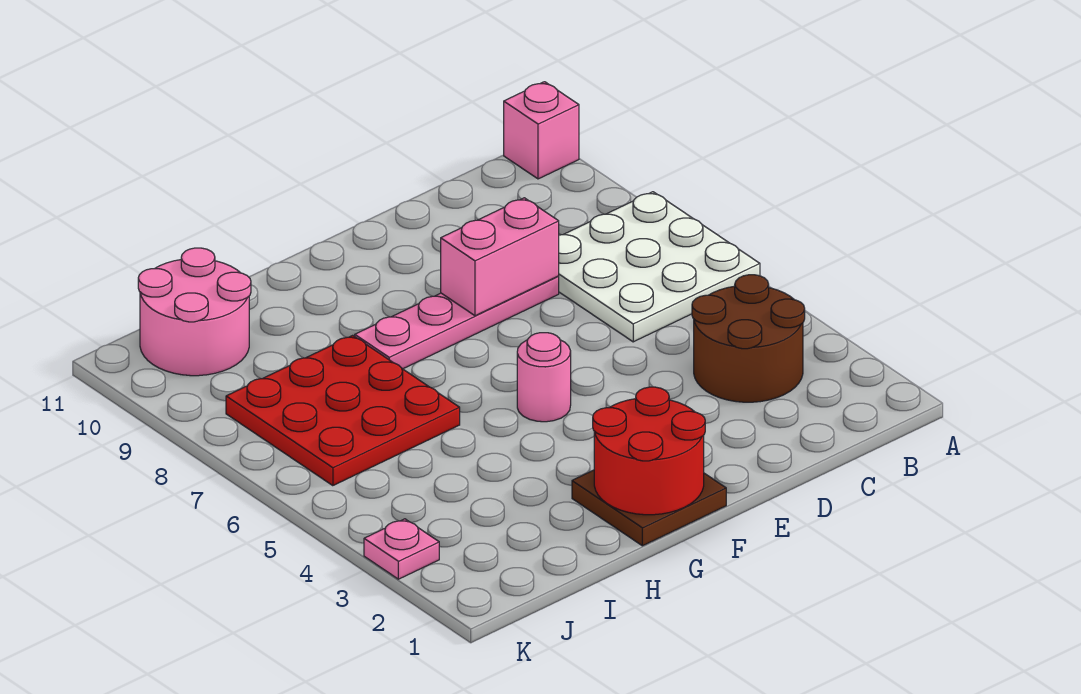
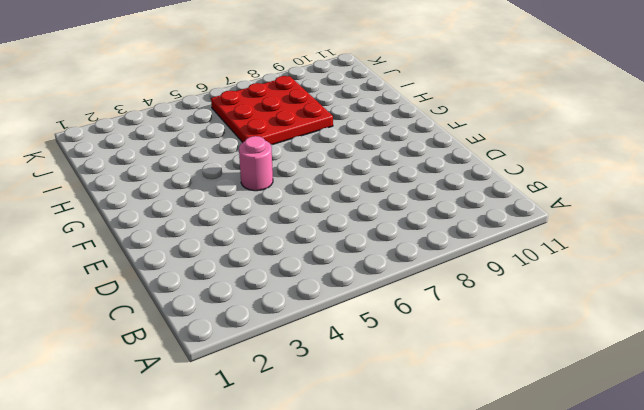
none -> white plate A6:C8 level 1
none -> pink brick A11 level 1

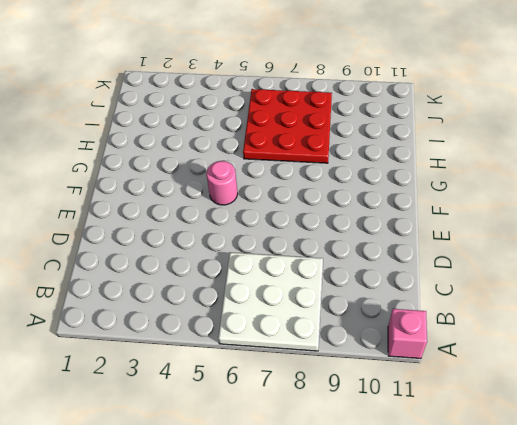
none -> brown round brick B3:C4 level 1
none -> pink plate D8:G8 level 1

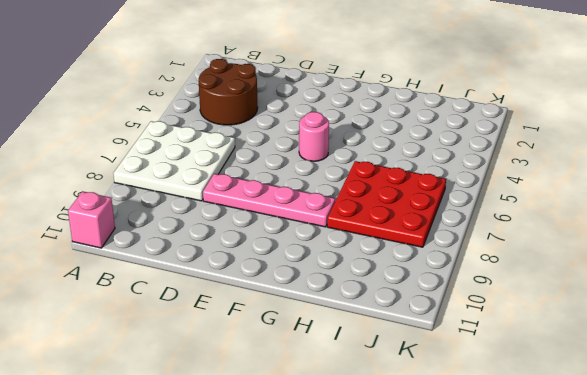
none -> brown plate F1:G2 level 1
none -> pink round brick I10:J11 level 1

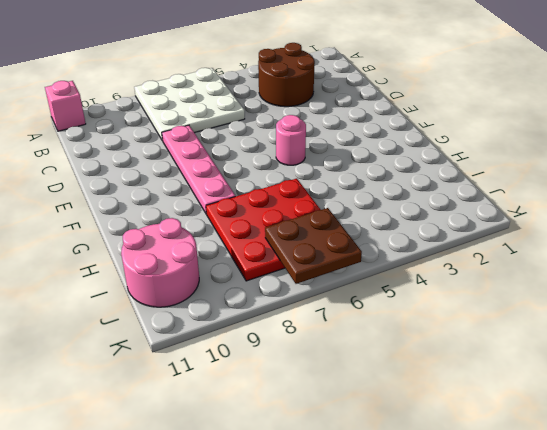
brown plate J6:K7 level 2 -> brown plate F1:G2 level 1
none -> pink plate K3 level 1
none -> pink brick D8:E8 level 2

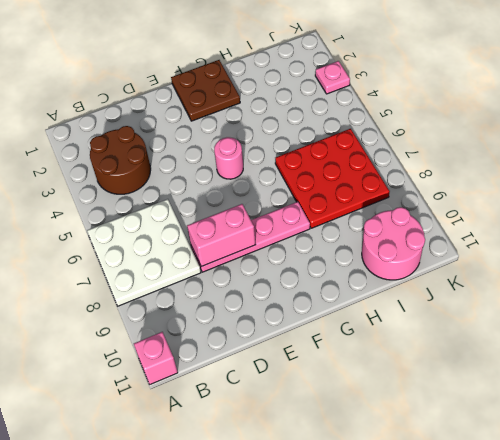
none -> red round brick F1:G2 level 2

